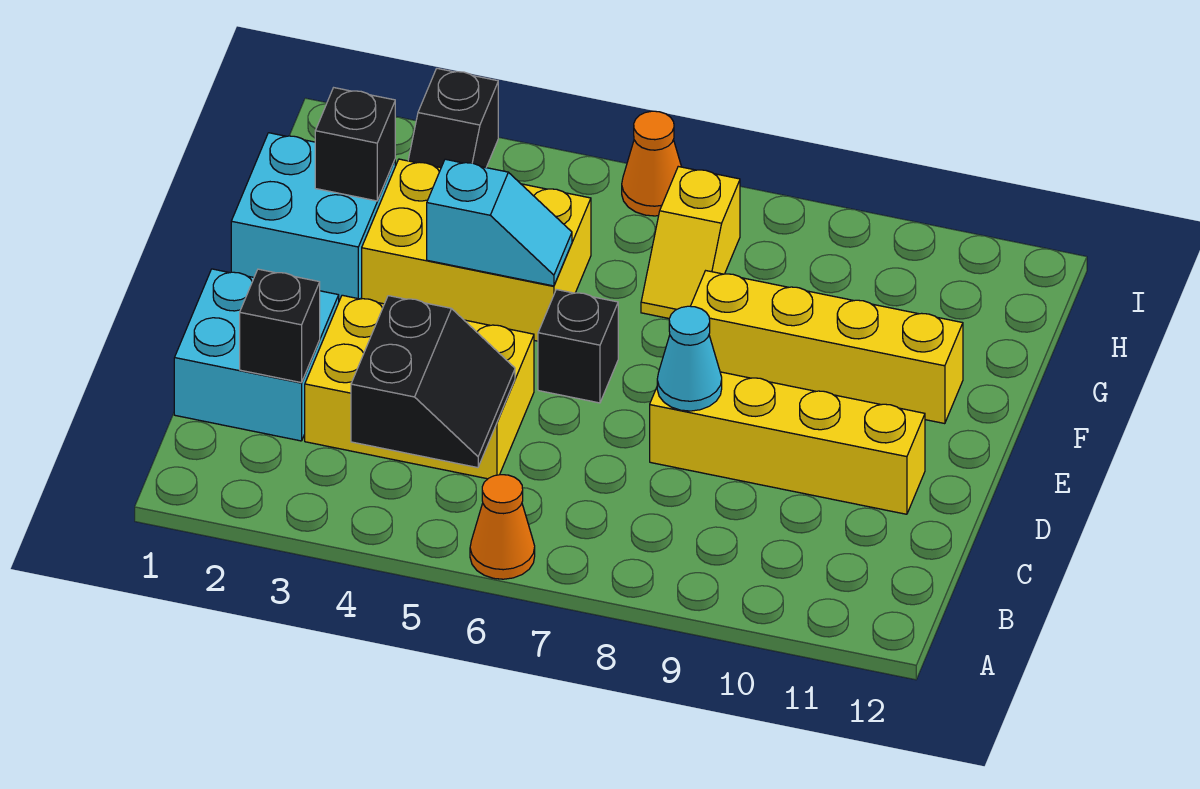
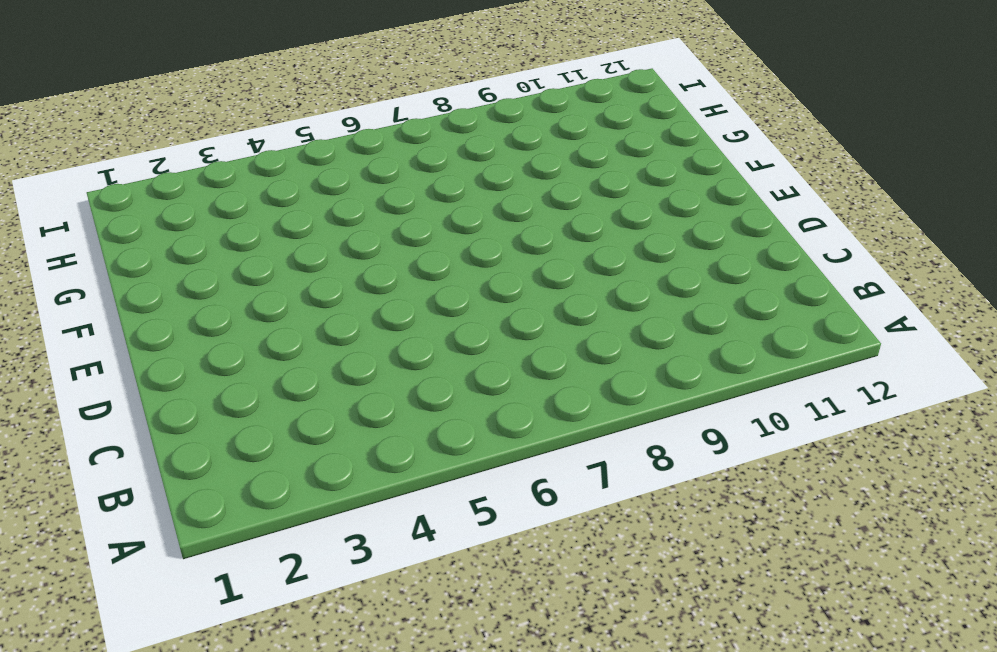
none -> orange cone A6 level 1
none -> cyan brick C1:D2 level 1
none -> yellow brick C3:D5 level 1

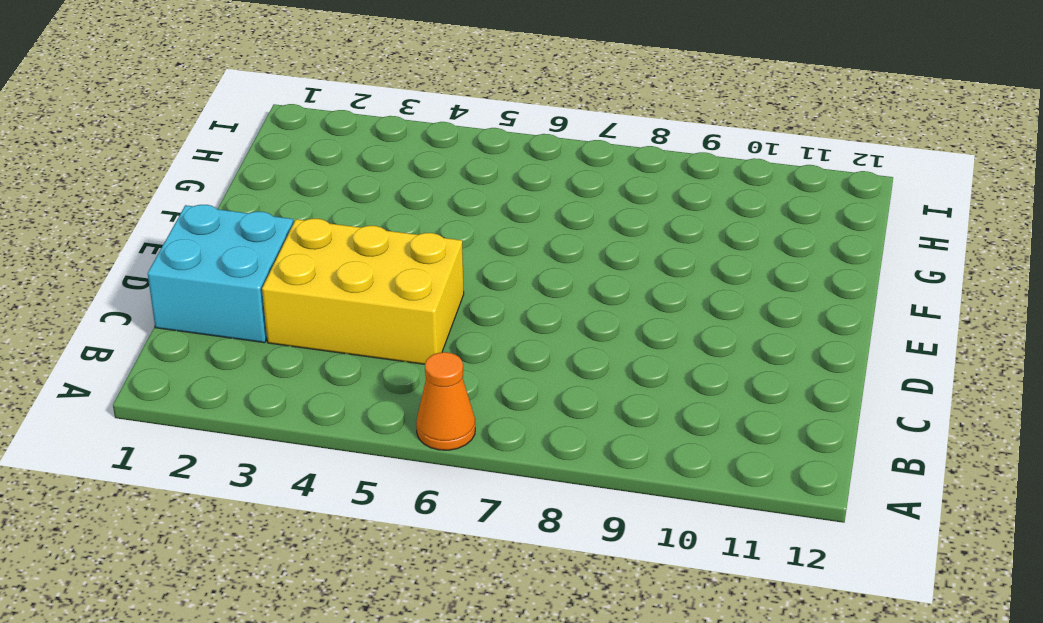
none -> yellow brick D8:D11 level 1
none -> black brick E6 level 1
none -> cyan brick F1:G2 level 1

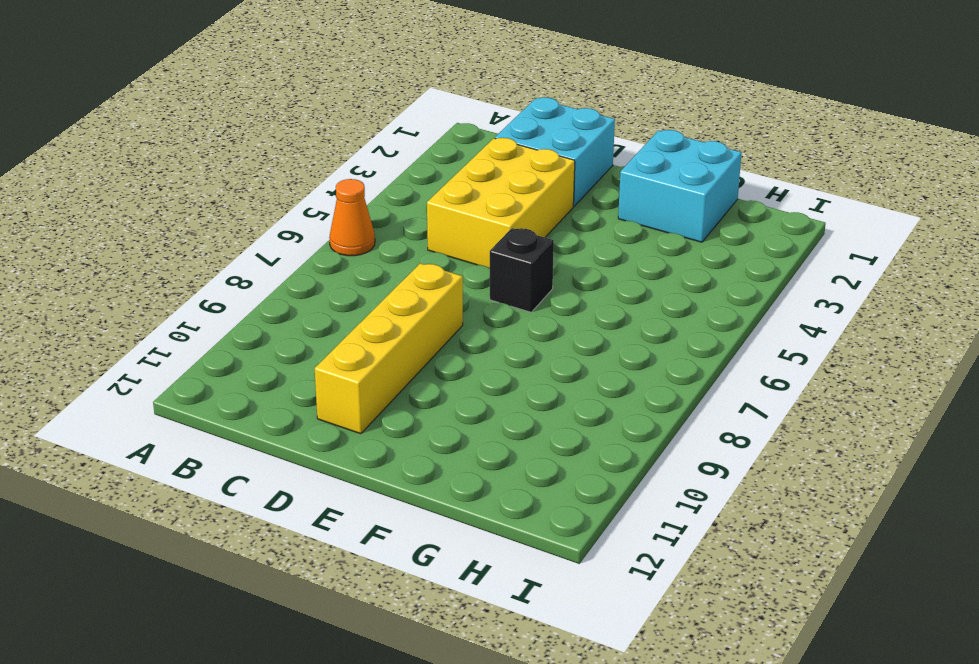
none -> yellow brick F3:G5 level 1
none -> yellow brick F8:F11 level 1
none -> yellow slope G7:H7 level 1 top H

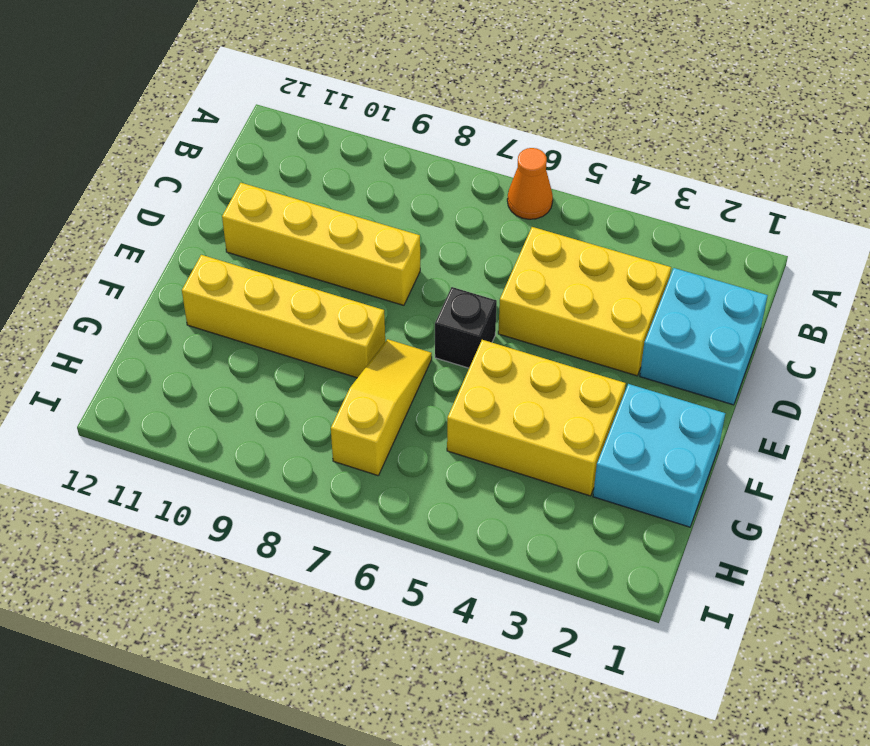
yellow slope F7:H7 level 1 top H -> yellow slope G7:H7 level 1 top H
none -> black slope H3:I3 level 1 top I
none -> orange cone I6 level 1
none -> black slope B4:C5 level 2 top 4

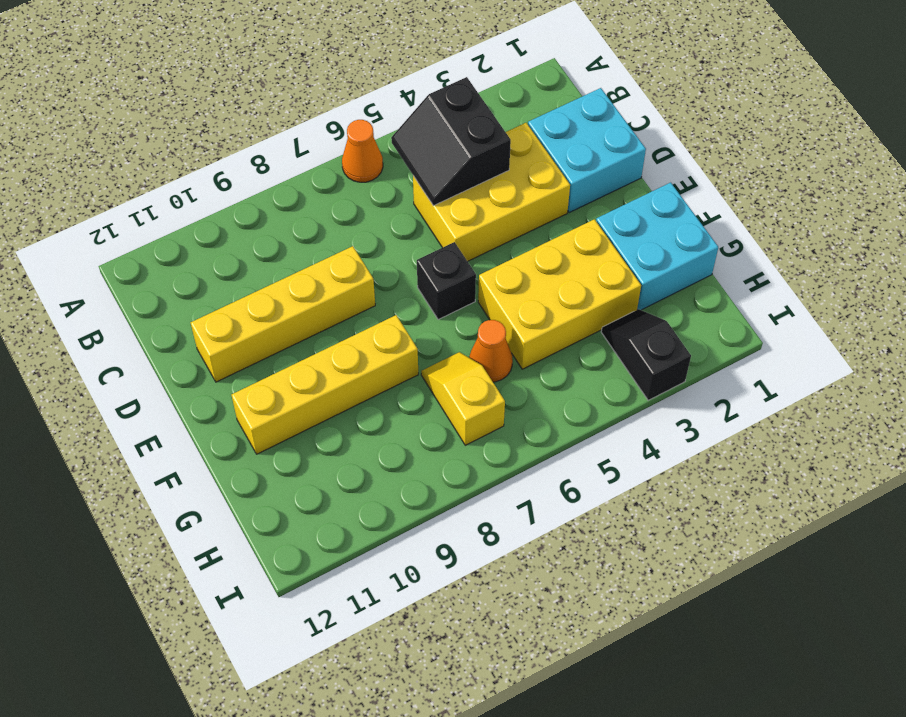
orange cone G6 level 1 -> orange cone I6 level 1
none -> black brick C2 level 2
none -> cyan cone D8 level 2
none -> cyan slope F4:F5 level 2 top 4

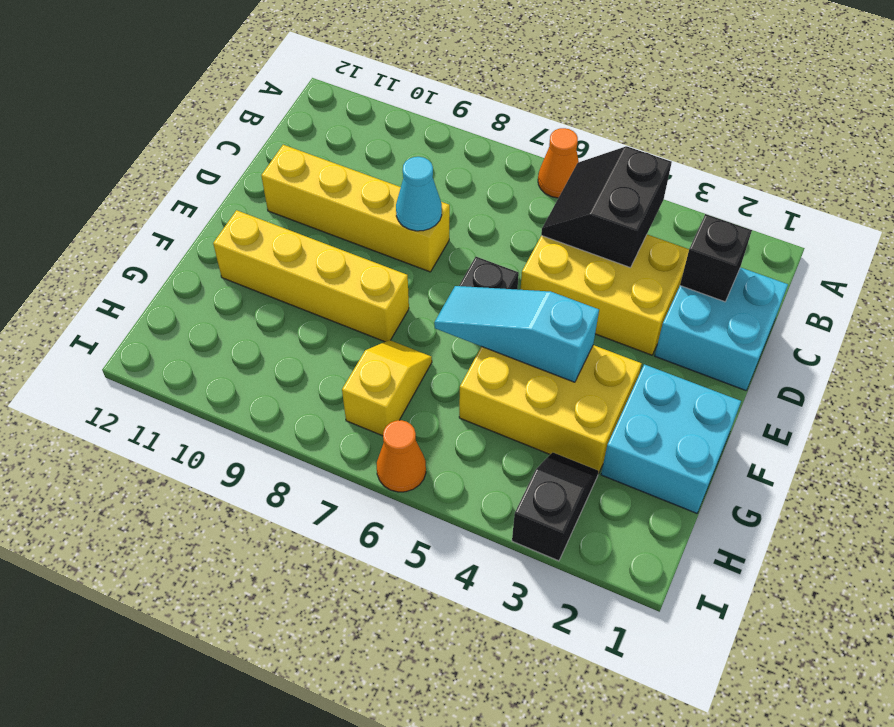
cyan slope F4:F6 level 2 top 4 -> cyan slope F4:F5 level 2 top 4
none -> black brick G2 level 2

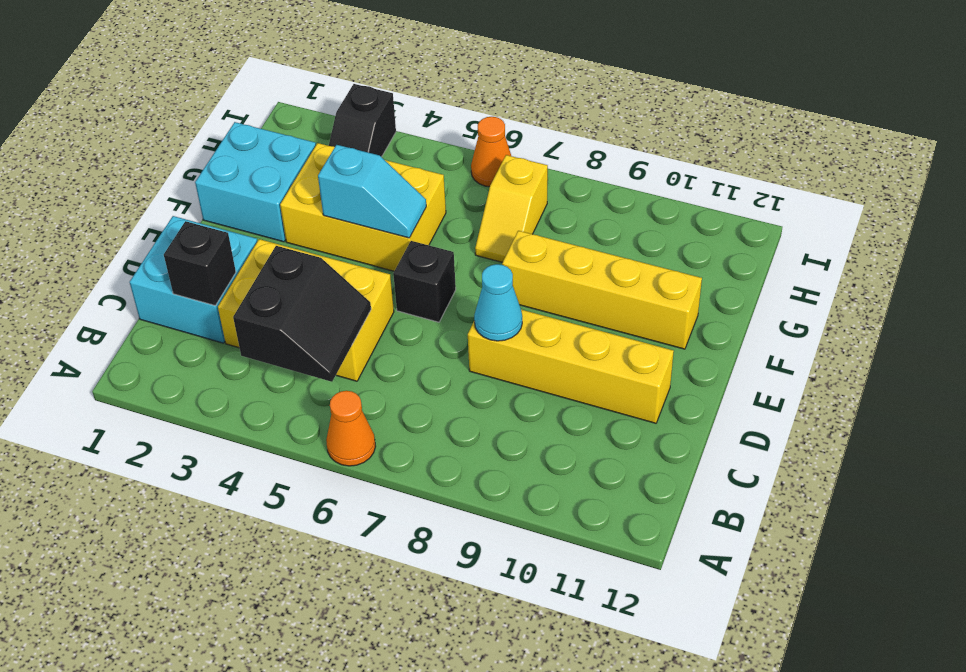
none -> black brick G2 level 2

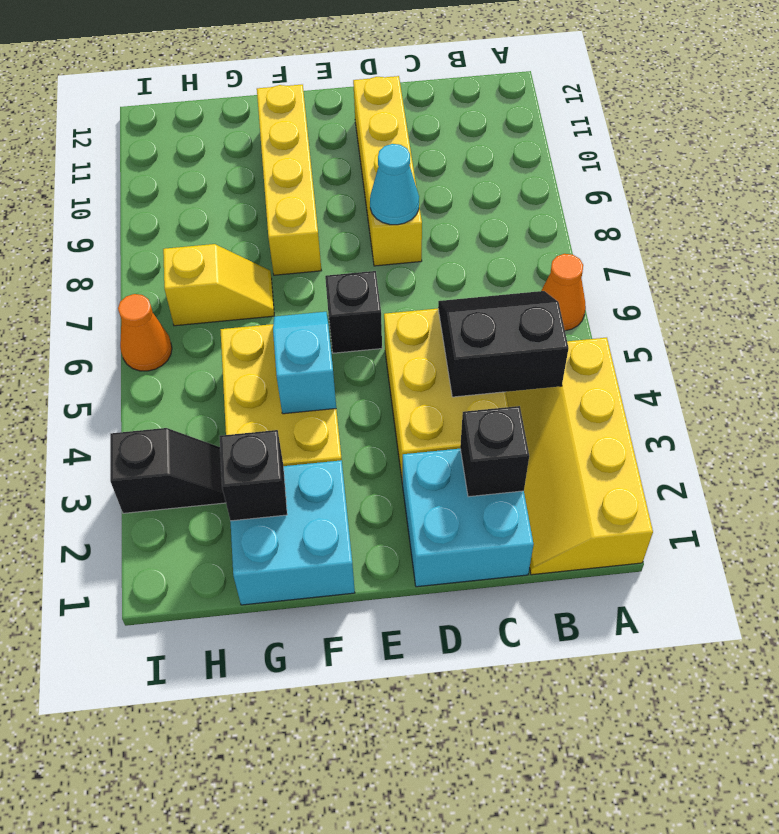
yellow slope A1:B4 level 1 top A -> none

